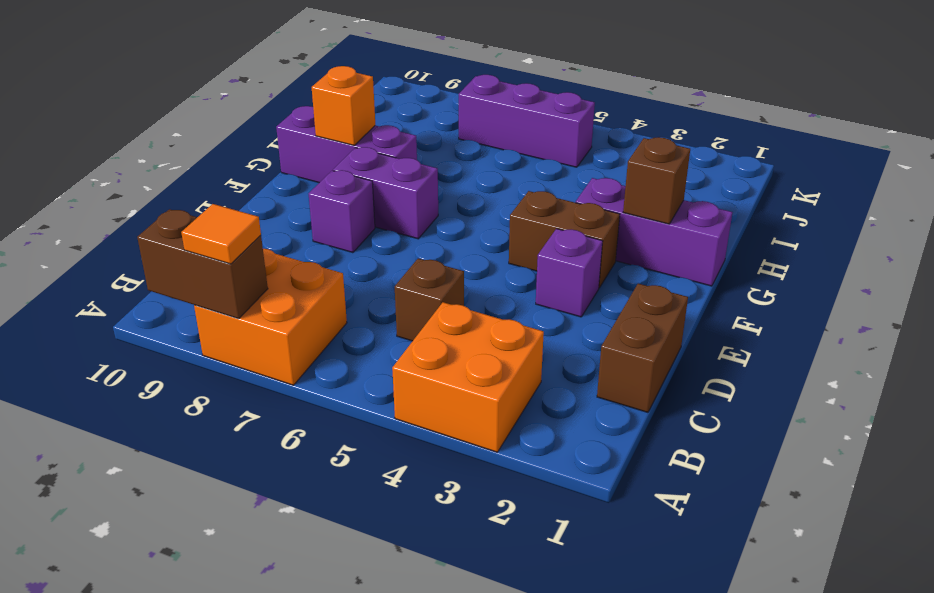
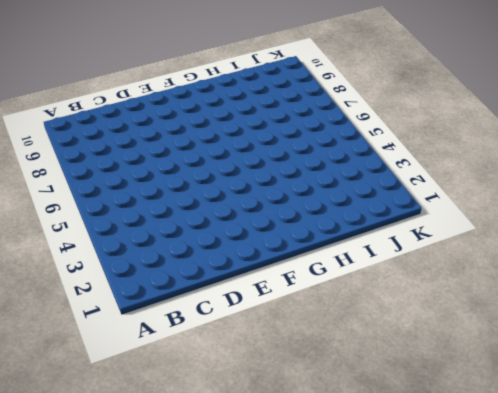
none -> orange brick A3:B4 level 1
none -> orange brick A7:B8 level 1
none -> brown brick C1:D1 level 1

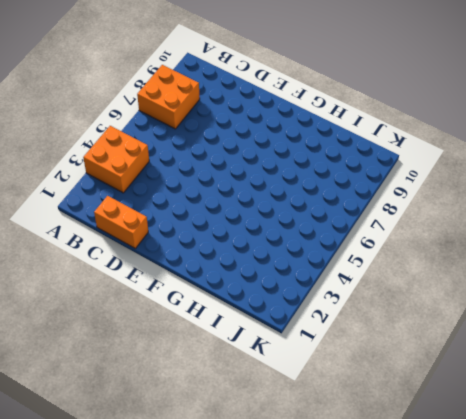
orange brick C1:D1 level 1 -> brown brick C1:D1 level 1
none -> brown brick C5 level 1
none -> purple brick E3 level 1
none -> purple brick E8 level 1

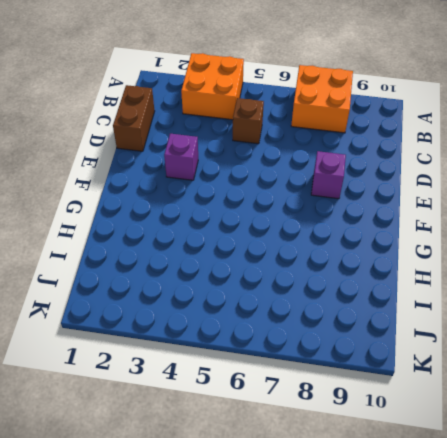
none -> brown brick F3:F4 level 1
none -> purple brick F7:F8 level 1
none -> purple brick G1:G3 level 1

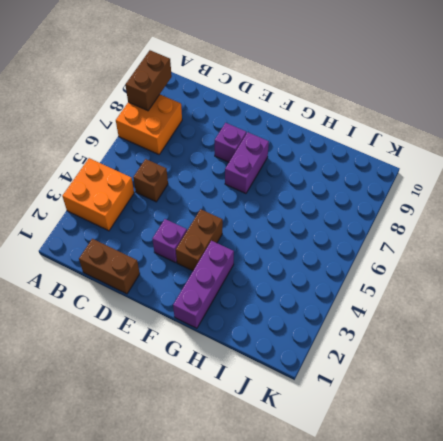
none -> purple brick G8:G10 level 1
none -> purple brick J5:J7 level 1
none -> brown brick G2 level 2

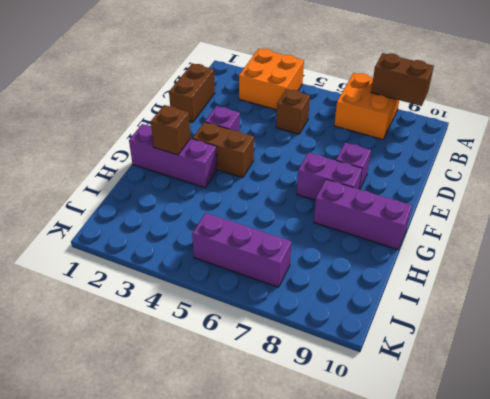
none -> orange brick G9 level 2
none -> orange tile A8 level 3

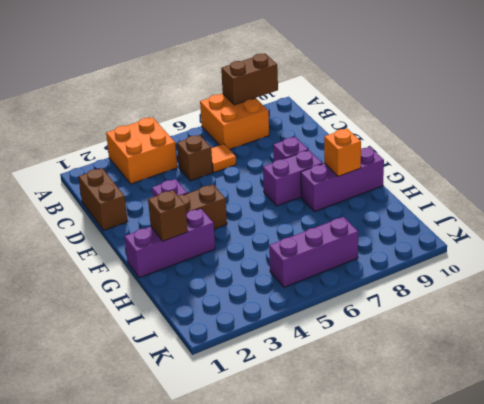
orange tile C6 level 1 -> orange tile A8 level 3

